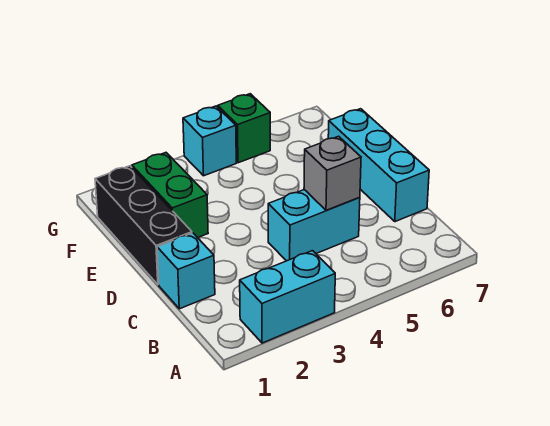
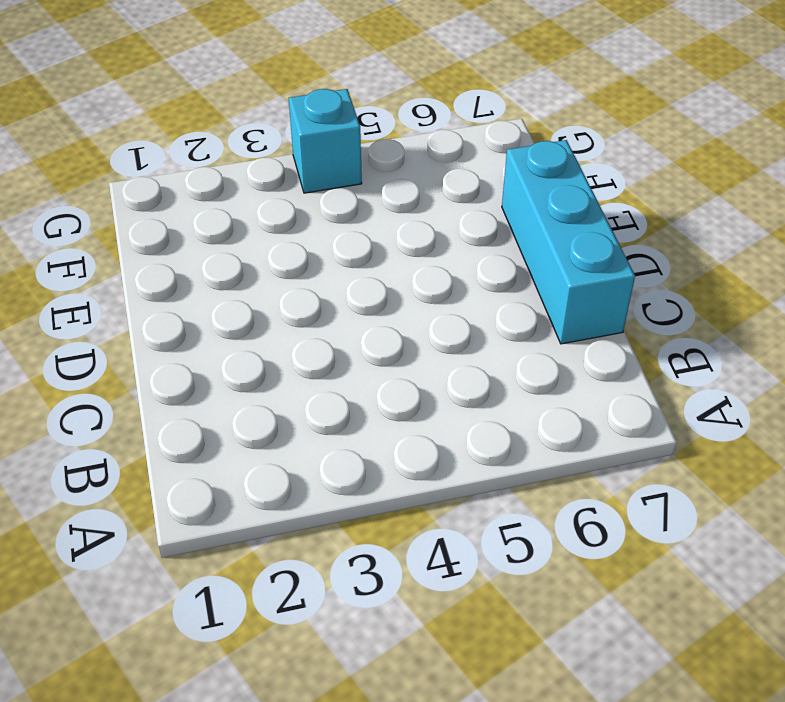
none -> cyan brick A2:A3 level 1
none -> cyan brick C1 level 1

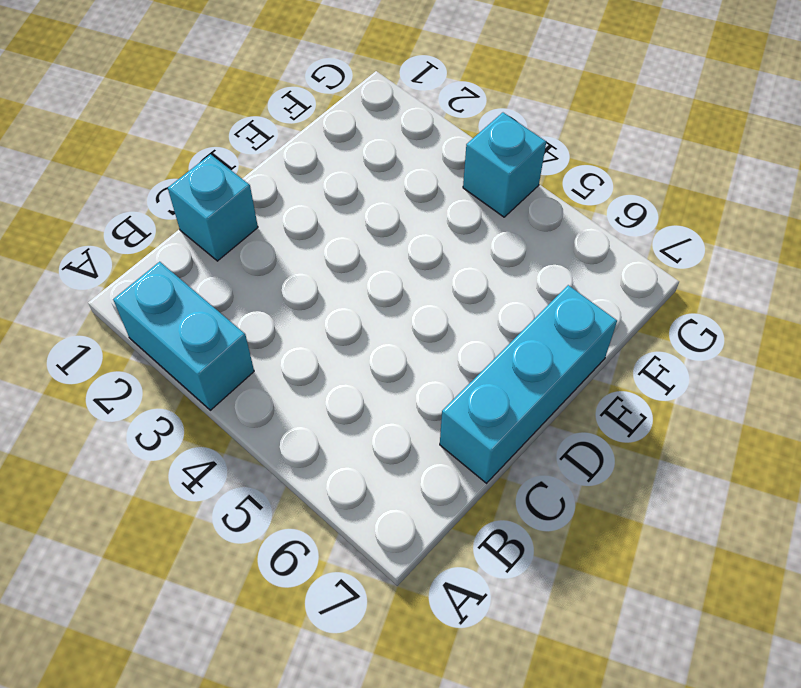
none -> cyan brick C4:C5 level 1
none -> black brick D1:F1 level 1

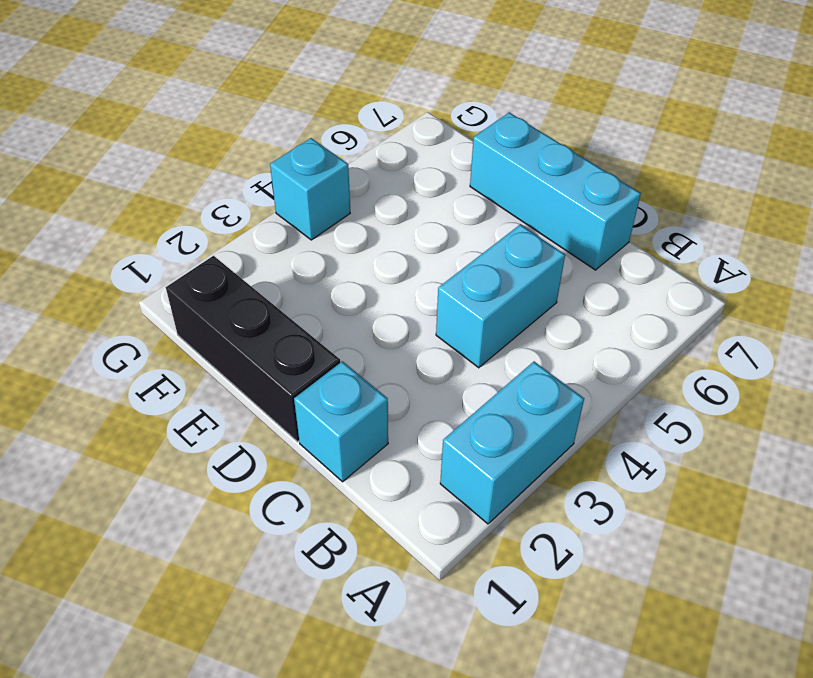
none -> green brick E2:F2 level 1
none -> green brick G5 level 1

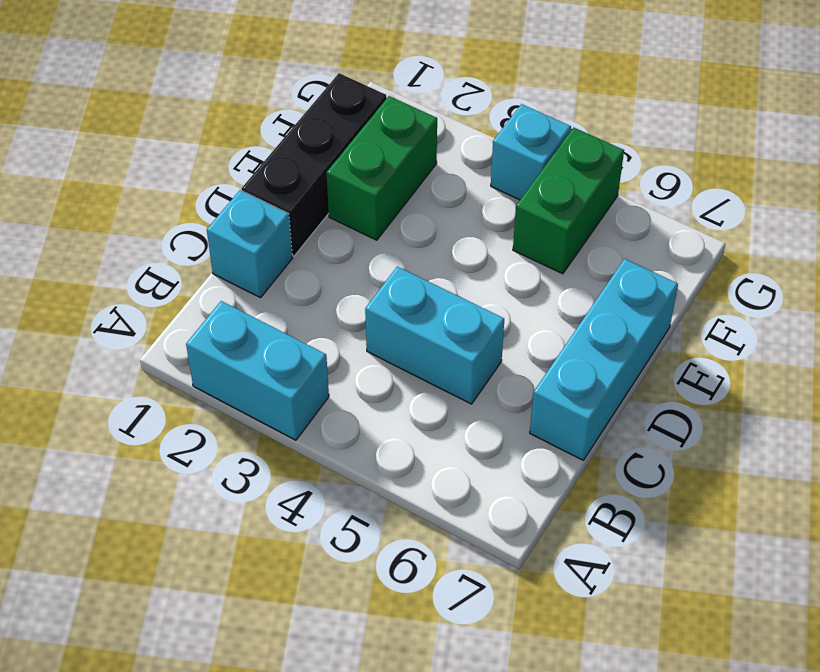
green brick F5:G5 level 1 -> green brick G5 level 1
none -> grey brick C5 level 2

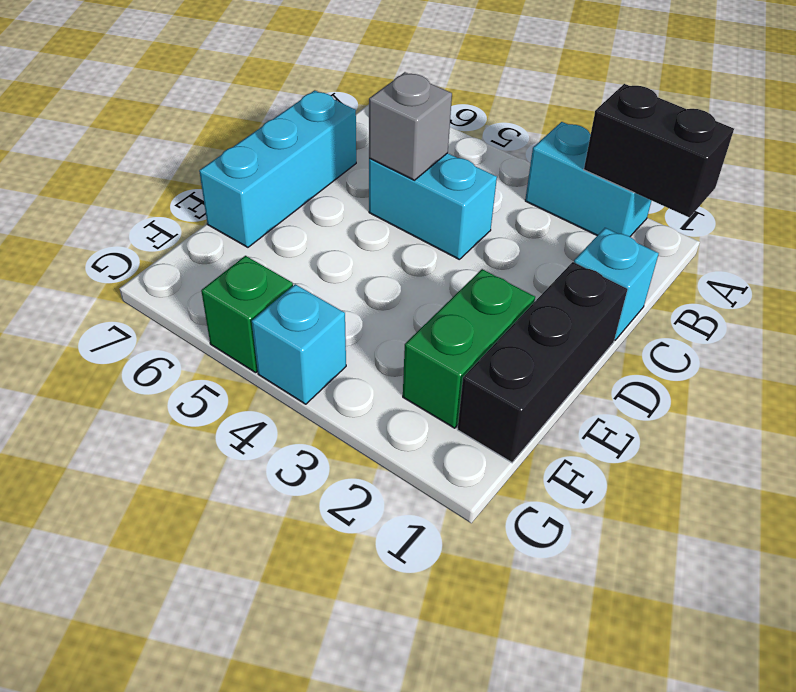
black brick A1:A2 level 2 -> none

